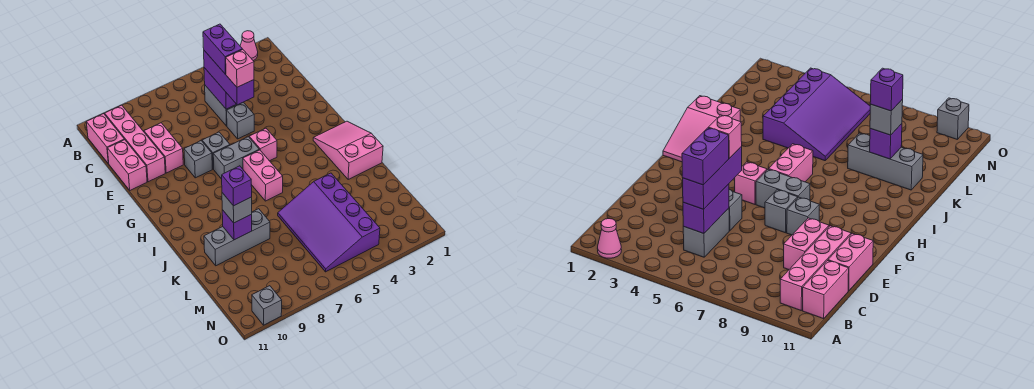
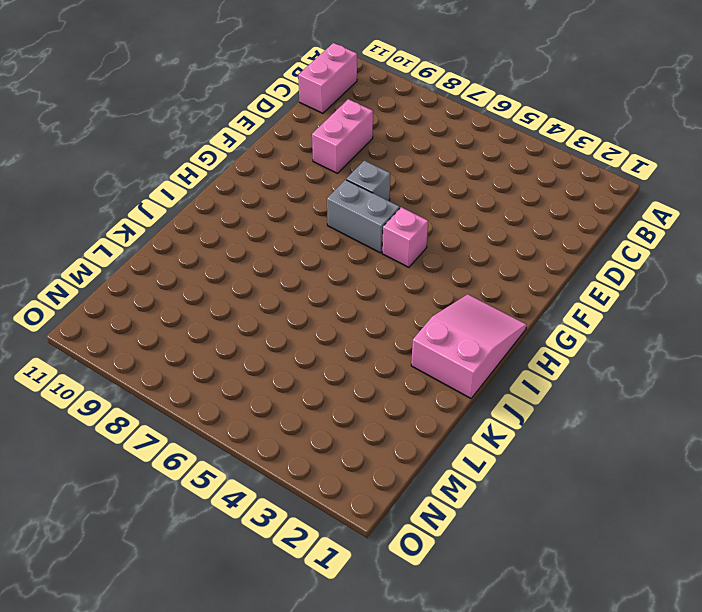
none -> pink cone A2 level 1
none -> pink brick B10:E10 level 1
none -> grey brick C5:D5 level 1

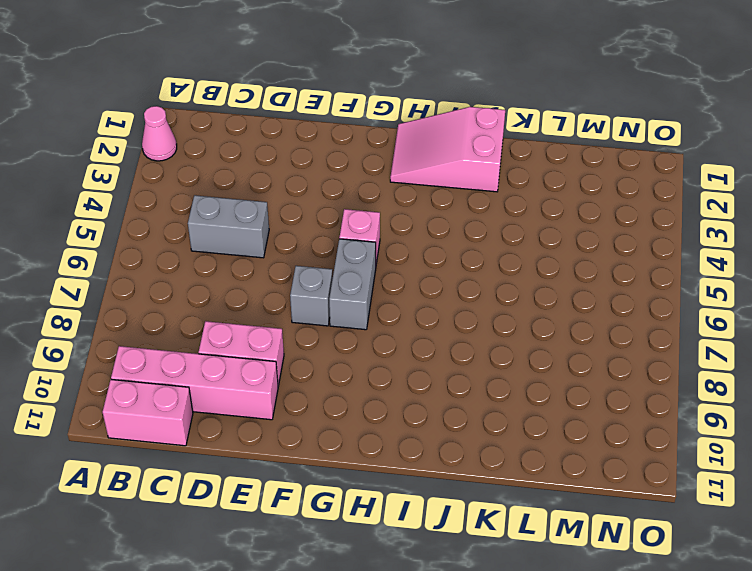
none -> pink brick D11:E11 level 1
none -> grey brick E5 level 1
none -> grey brick F8 level 1

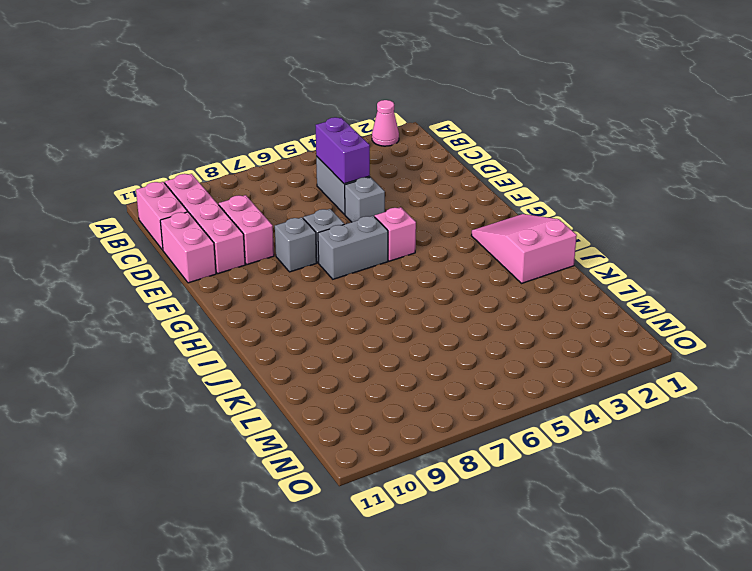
none -> pink brick H6:I6 level 1
none -> purple slope K4:N6 level 1 top 4
none -> grey brick K8:K10 level 1

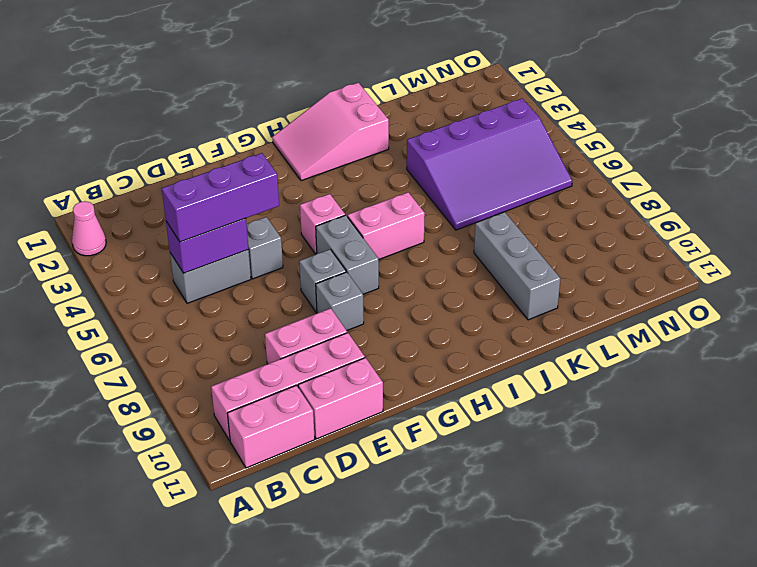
none -> grey brick O10 level 1
none -> purple brick K9 level 2
none -> grey brick K9 level 3

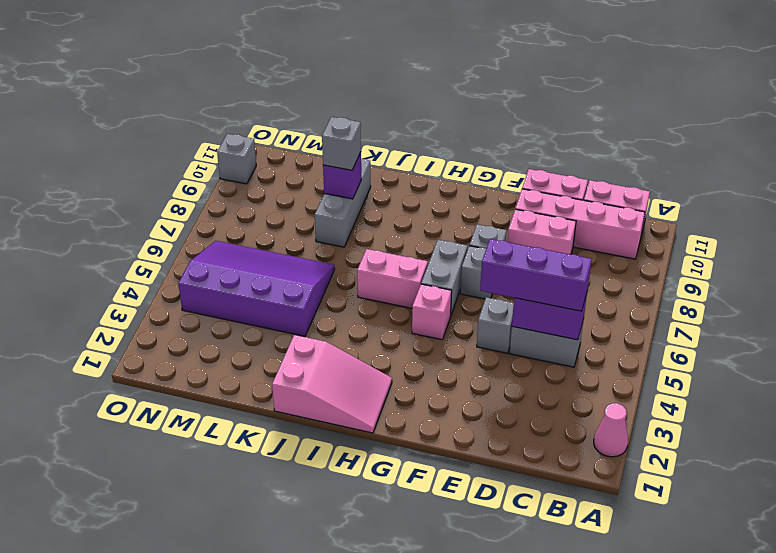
none -> purple brick C5:D5 level 4
none -> pink brick E5 level 4
none -> purple brick K9 level 4

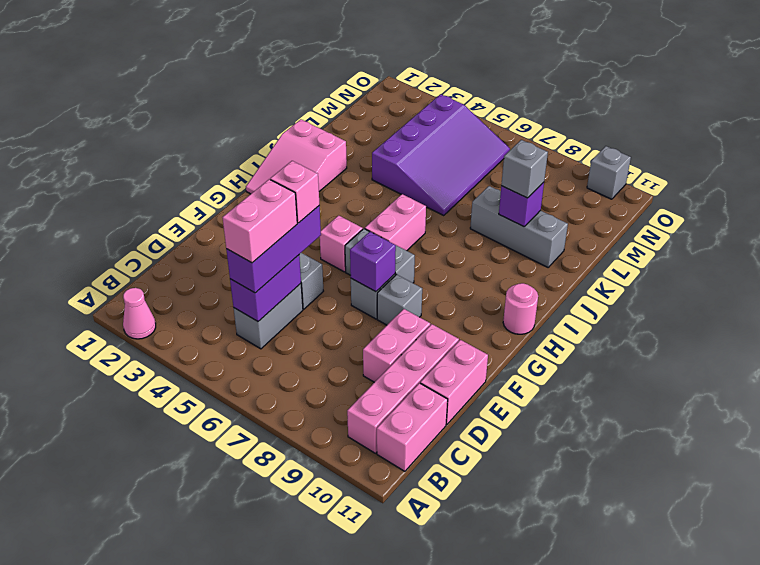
pink brick C5:D5 level 4 -> purple brick C5:D5 level 4
purple brick F7 level 2 -> purple brick K9 level 4
pink round brick H11 level 1 -> none

